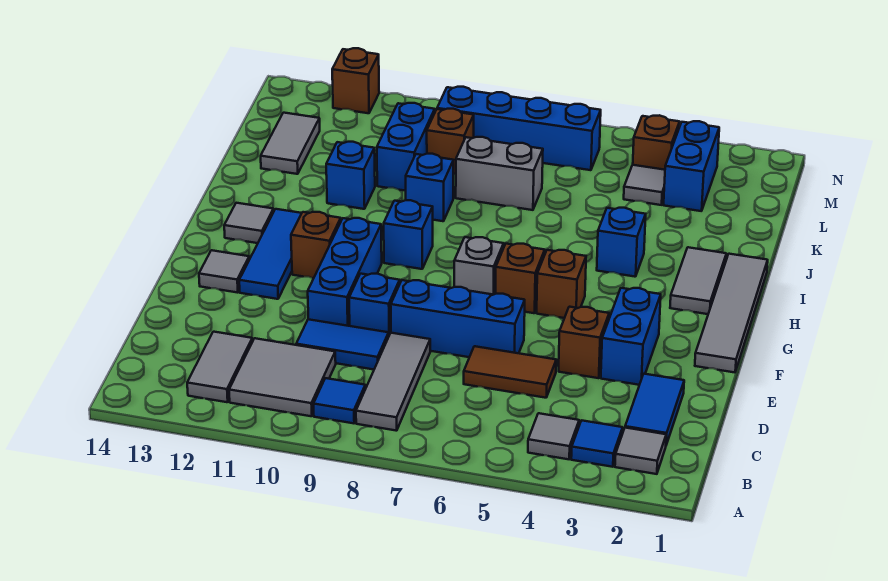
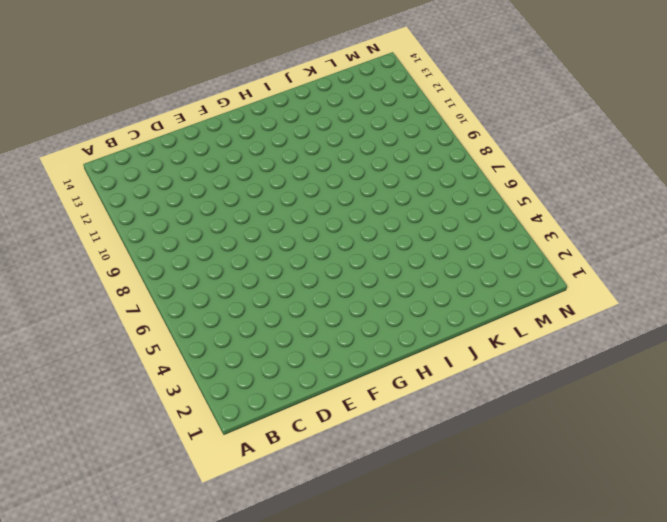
none -> grey tile B2 level 1
none -> blue tile B3 level 1
none -> grey tile B4 level 1
none -> grey tile B8:D8 level 1

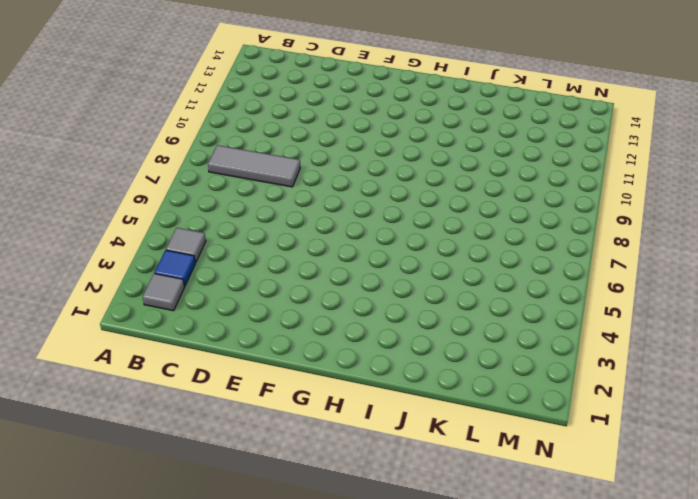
none -> blue tile B9 level 1
none -> grey tile B10:C11 level 1
none -> grey tile B12:C12 level 1
none -> blue tile C2:D2 level 1

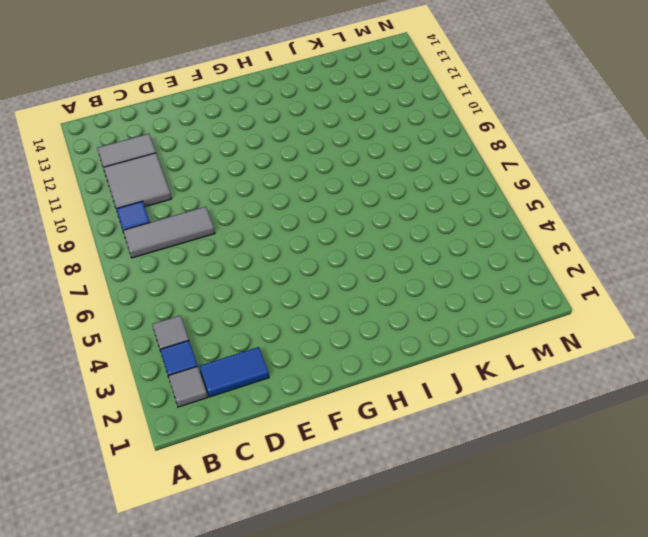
none -> brown tile D5:D6 level 1
none -> blue tile D9:D10 level 1
none -> blue brick E3:F3 level 1
none -> brown brick E4 level 1

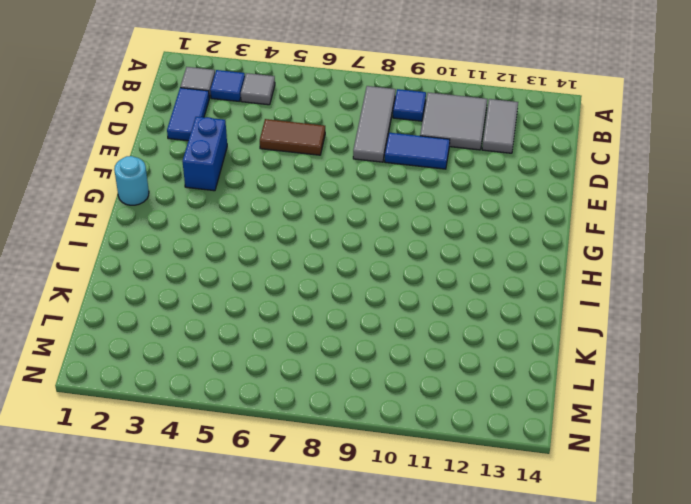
cyan round brick G1 level 1 -> grey tile F1:I1 level 1
none -> brown brick E4 level 1
none -> blue brick E6:E8 level 1
none -> blue brick E9 level 1
none -> blue brick E10:G10 level 1

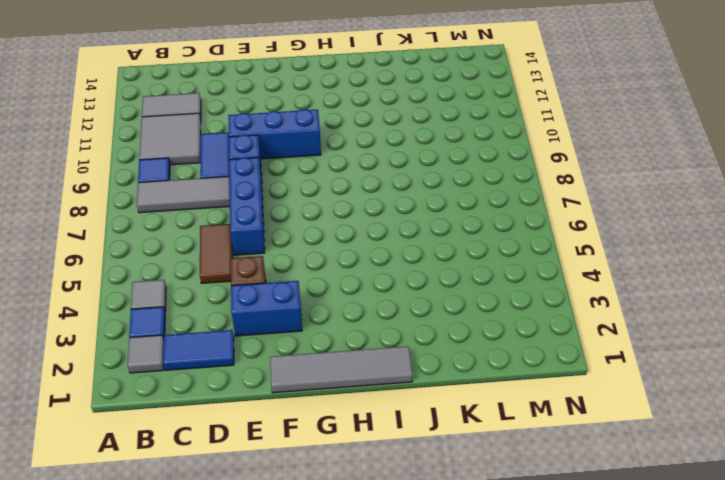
none -> blue tile F12:H12 level 1
none -> grey tile F13 level 1
none -> brown brick G5 level 1
none -> brown brick G6 level 1

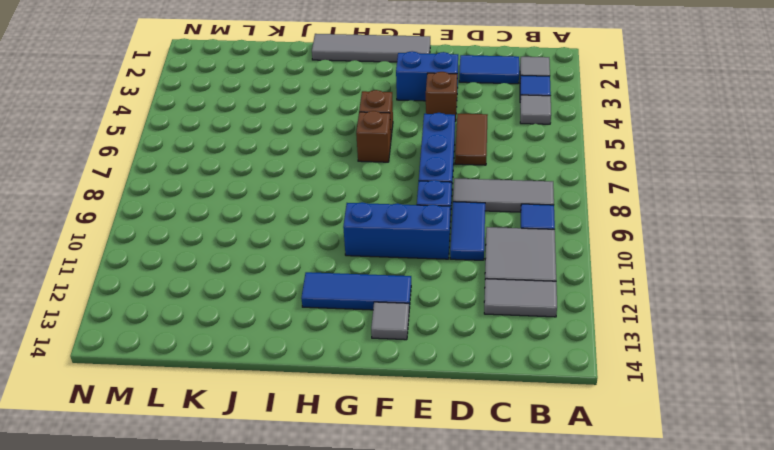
none -> grey brick G7 level 1
none -> brown brick G11 level 1
none -> grey tile H2:I2 level 1
none -> blue brick H9 level 1

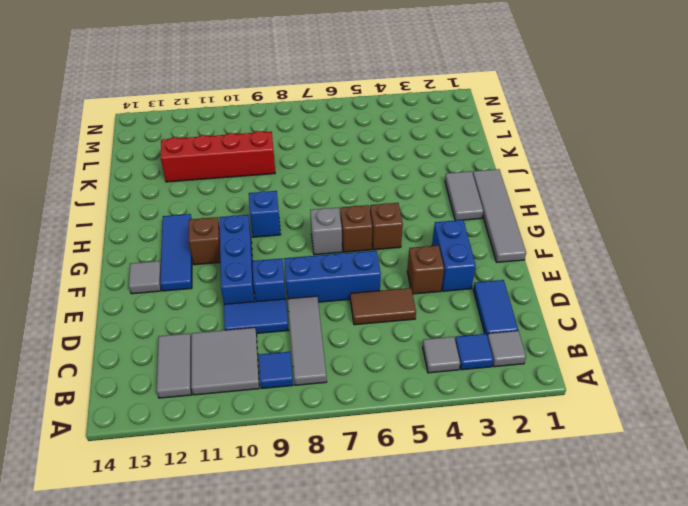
red brick K9:K12 level 1 -> blue brick K10:L10 level 1
none -> grey tile H13 level 1
none -> blue brick I4 level 1
none -> blue brick J9 level 1
none -> blue brick J11 level 1

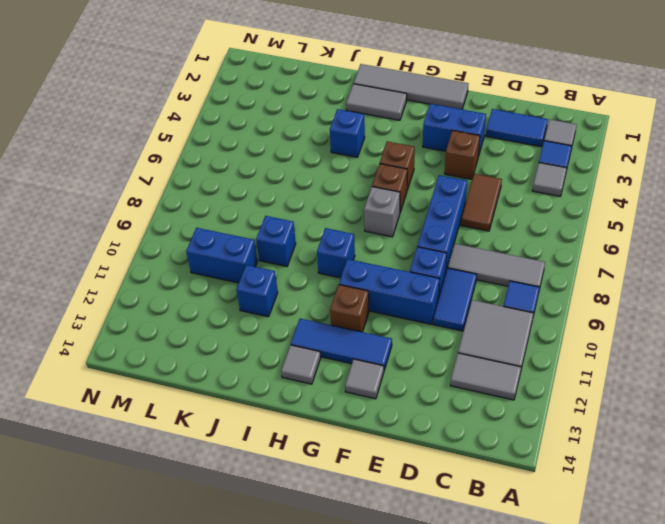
none -> grey brick K7:K8 level 1
none -> grey tile K13:L13 level 1
none -> blue brick L3:M3 level 1
none -> grey tile L4 level 1

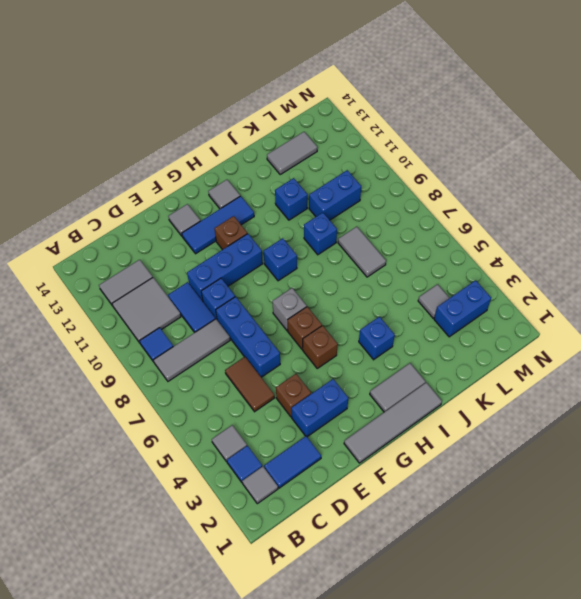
grey tile K7:K8 level 1 -> grey brick K7:K8 level 1
none -> brown brick L9 level 1
none -> brown brick M4 level 1
none -> blue brick M6:M9 level 1
none -> brown brick N12 level 1

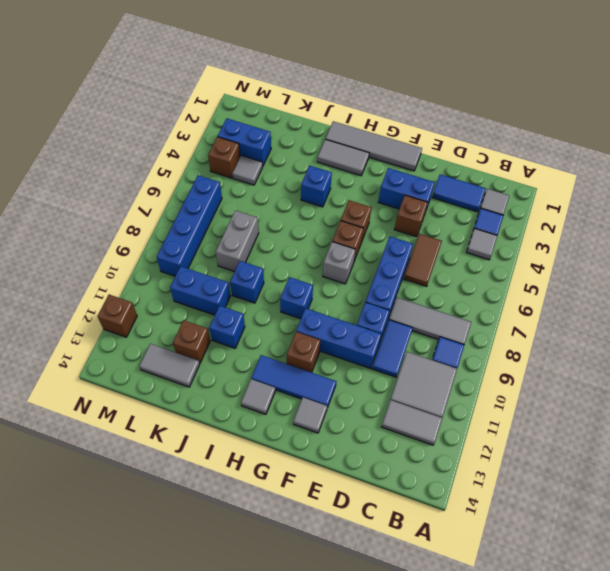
brown brick K12 level 1 -> brown brick L9 level 1

